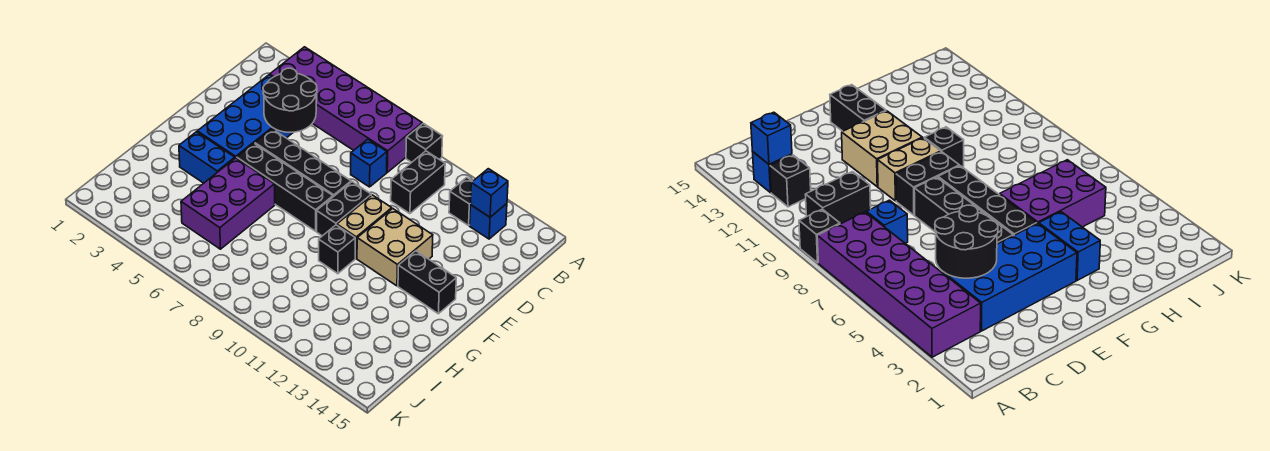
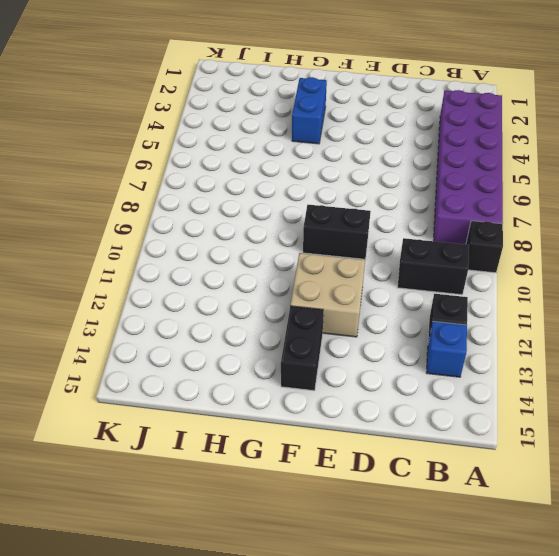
none -> blue brick C3:F4 level 1
none -> blue brick C8 level 1
none -> black brick E5:E8 level 1

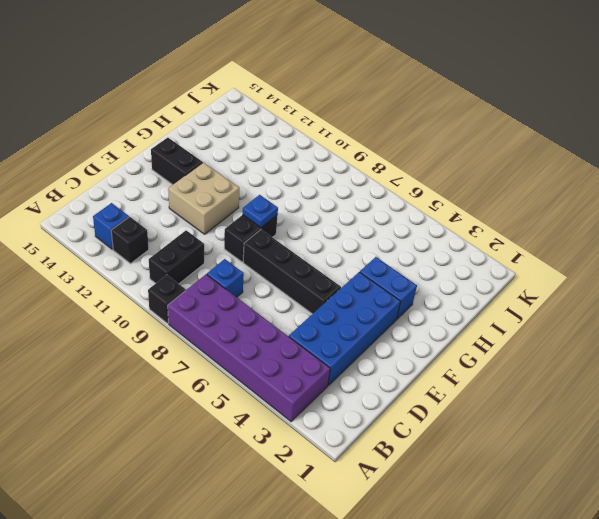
blue plate F9 level 2 -> none
none -> tan brick E10:F10 level 1
none -> black brick F5:F8 level 1
none -> purple brick G5:I6 level 1

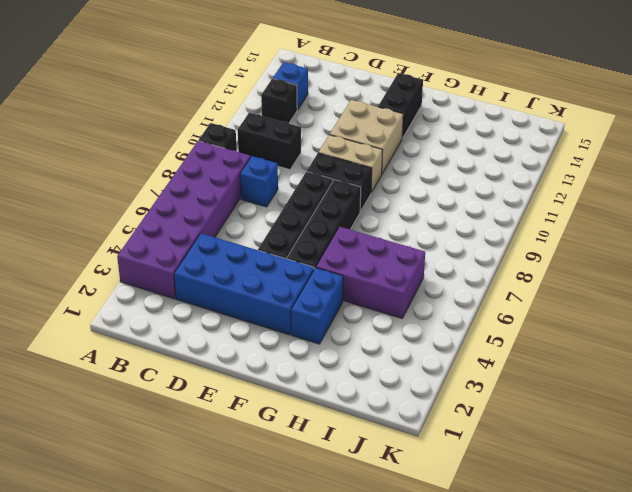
none -> black brick G10 level 1
none -> blue brick B13 level 2
none -> black round brick C4:D5 level 2

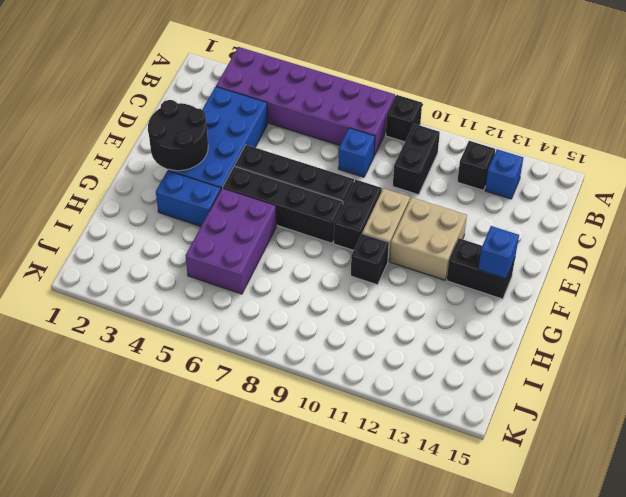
black round brick E2:F3 level 2 -> black round brick C4:D5 level 2
blue brick F14 level 2 -> blue brick B13 level 2

